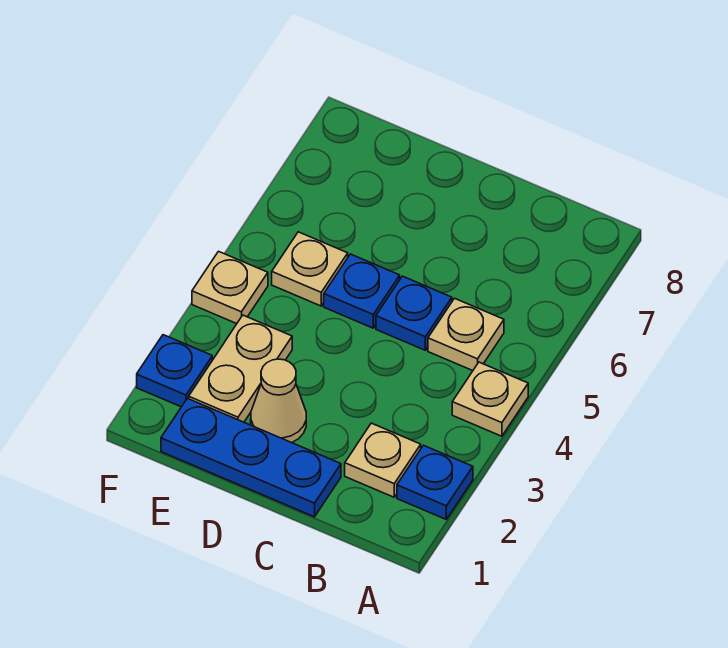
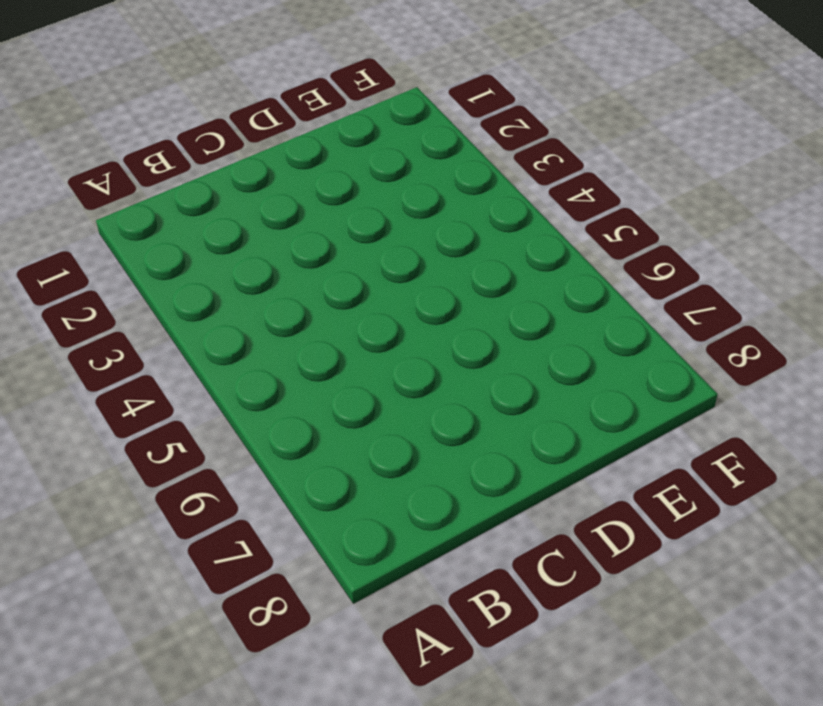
none -> blue plate A2 level 1
none -> tan plate A4 level 1
none -> tan plate B2 level 1

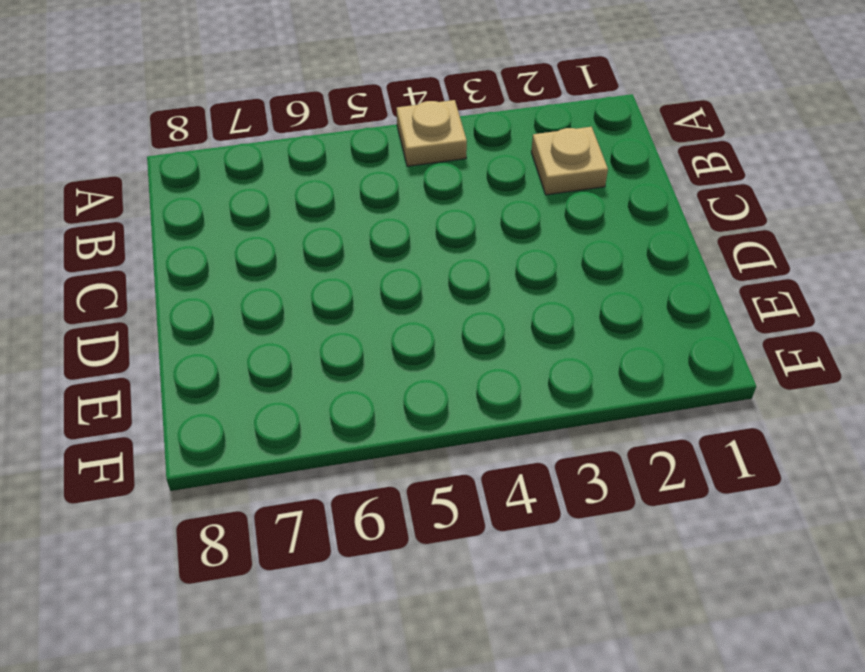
none -> blue plate A2 level 1
none -> tan plate B5 level 1
none -> blue plate C1:E1 level 1

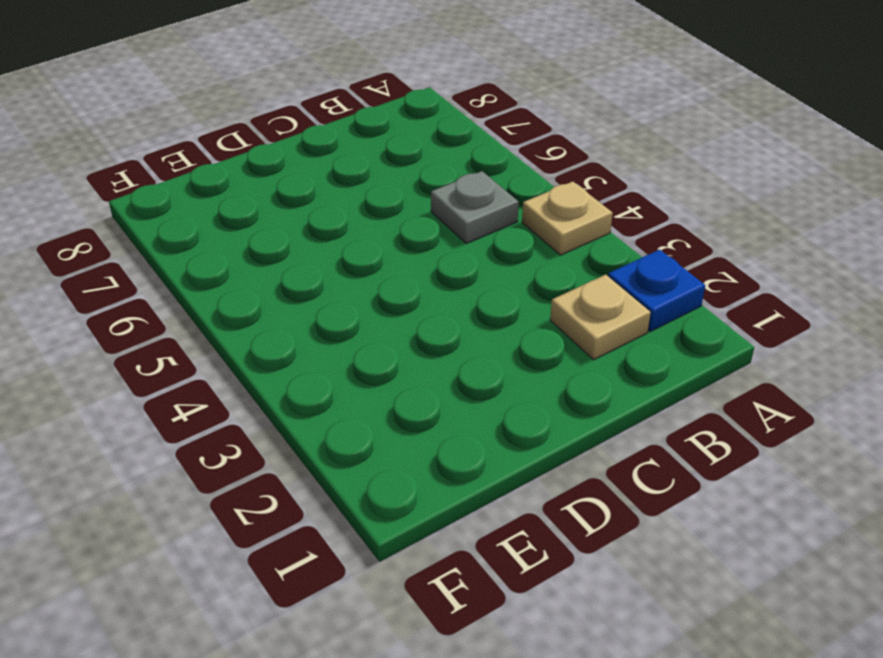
grey plate B5 level 1 -> tan plate B5 level 1
none -> blue plate C1:E1 level 1
none -> blue plate C5 level 1
none -> tan cone D2 level 1

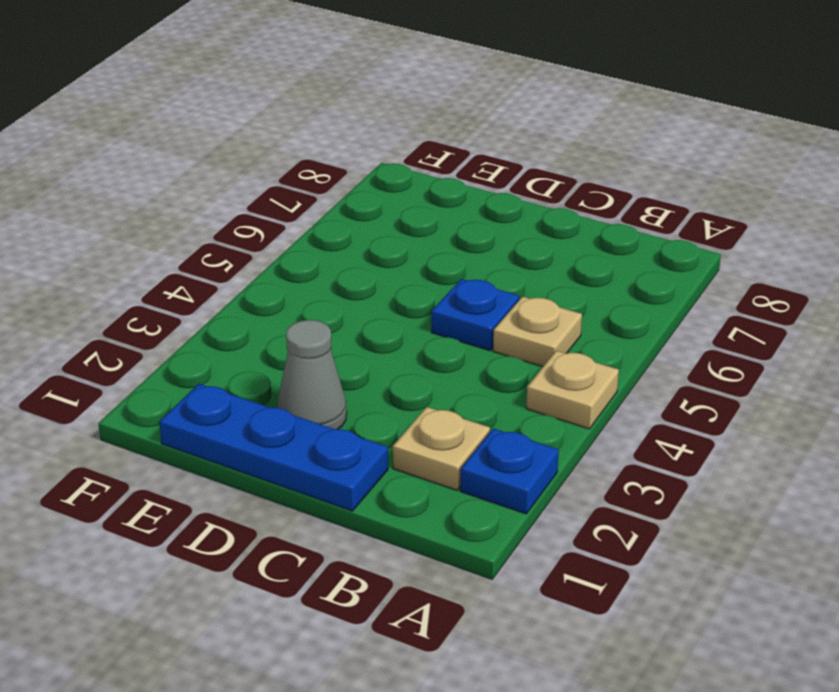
grey cone D2 level 1 -> tan cone D2 level 1
none -> blue plate D5 level 1
none -> tan plate E2:E3 level 1
none -> tan plate E5 level 1

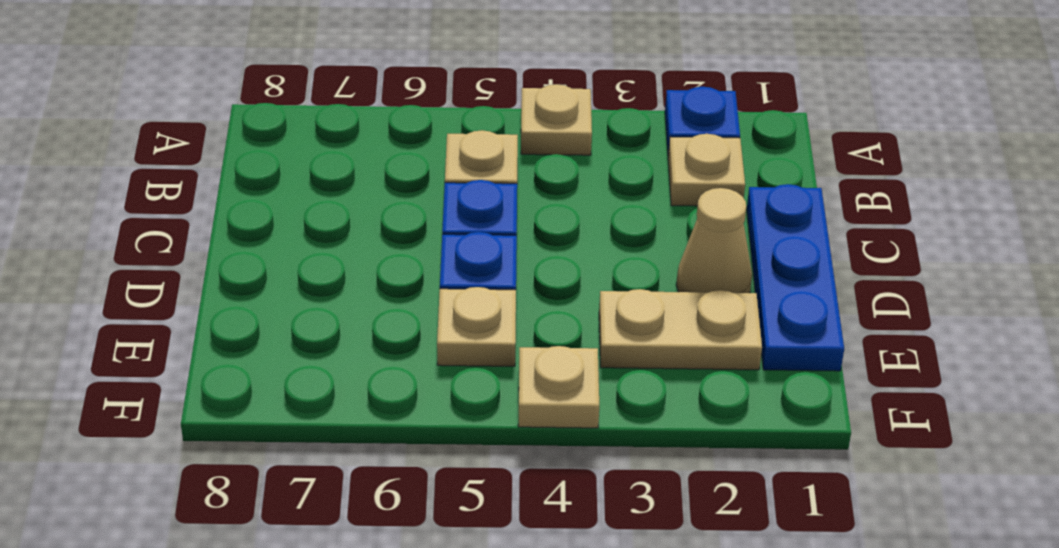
none -> blue plate F2 level 1

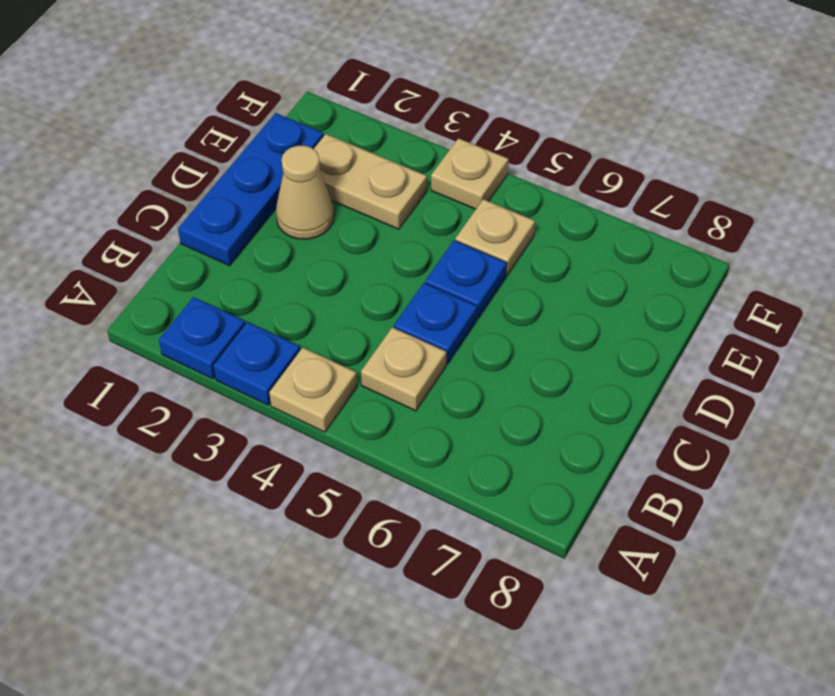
blue plate A3 level 1 -> blue plate F2 level 1
none -> tan plate B2 level 1

